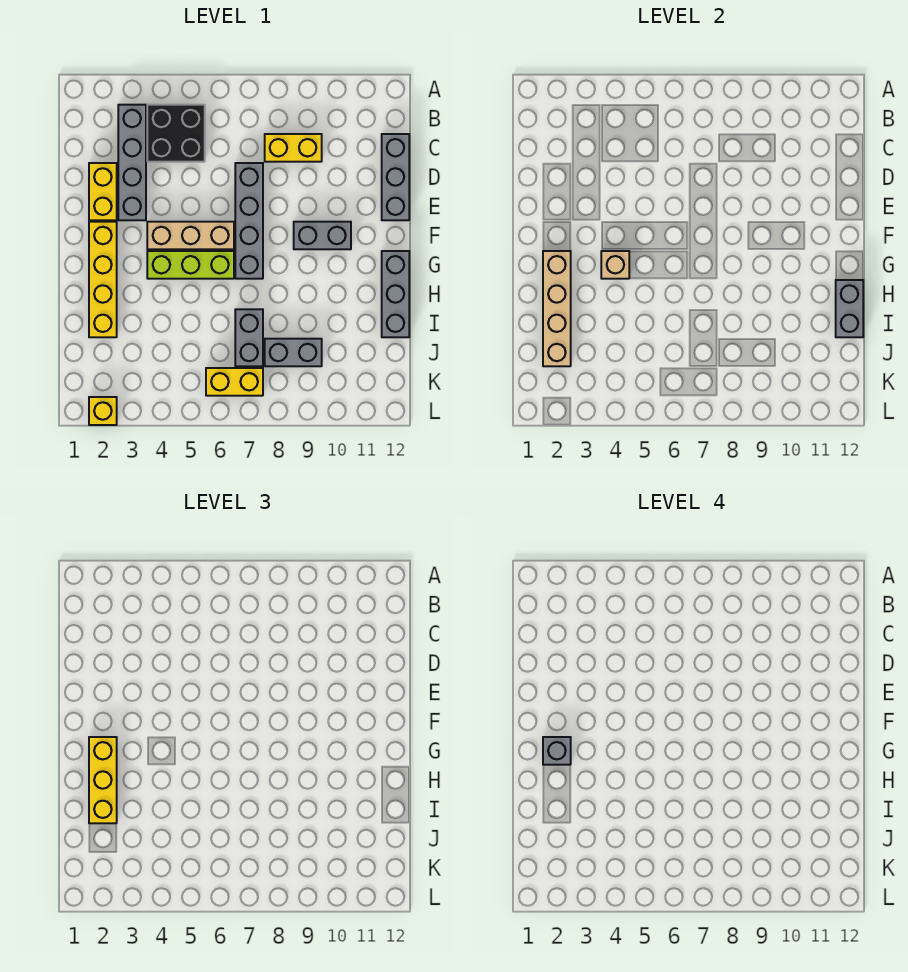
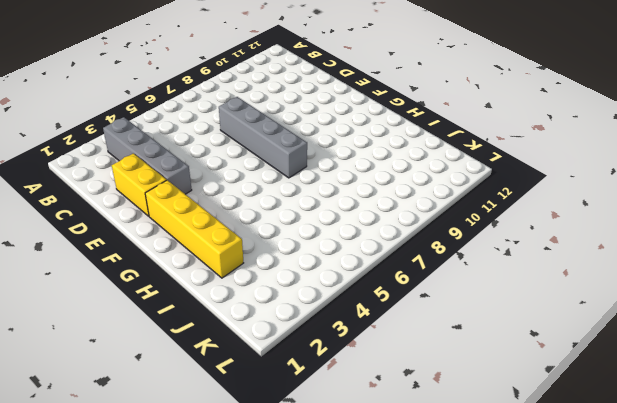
none -> black brick B4:C5 level 1
none -> yellow brick C8:C9 level 1
none -> grey brick C12:E12 level 1

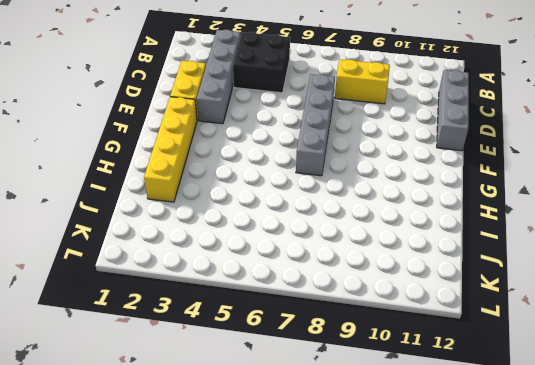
none -> tan brick F4:F6 level 1
none -> grey brick F9:F10 level 1
none -> lime brick G4:G6 level 1

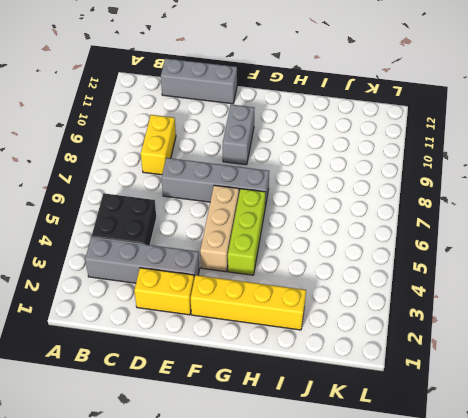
none -> grey brick G12:I12 level 1
none -> grey brick I7:J7 level 1
none -> grey brick J8:J9 level 1

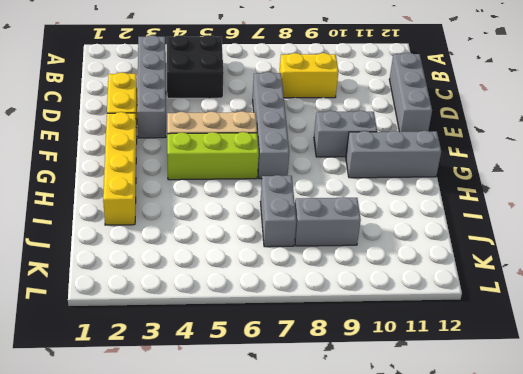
grey brick G10:G12 level 1 -> grey brick G12:I12 level 1
none -> yellow brick K6:K7 level 1
none -> yellow brick L2 level 1
none -> tan brick G2:J2 level 2

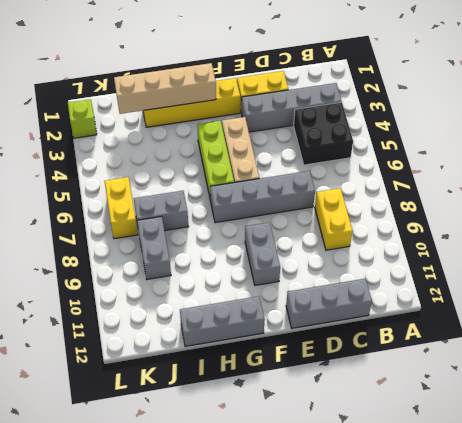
lime brick L2 level 1 -> yellow brick L2 level 1
none -> tan brick G4 level 2
none -> grey brick H12:I12 level 2
none -> yellow brick G2:I2 level 3

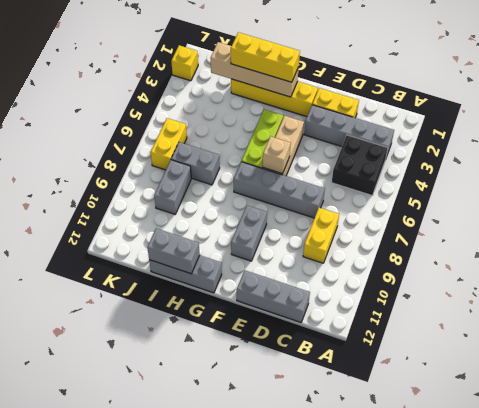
tan brick F6 level 2 -> tan brick G4 level 2
none -> grey brick G2 level 4

